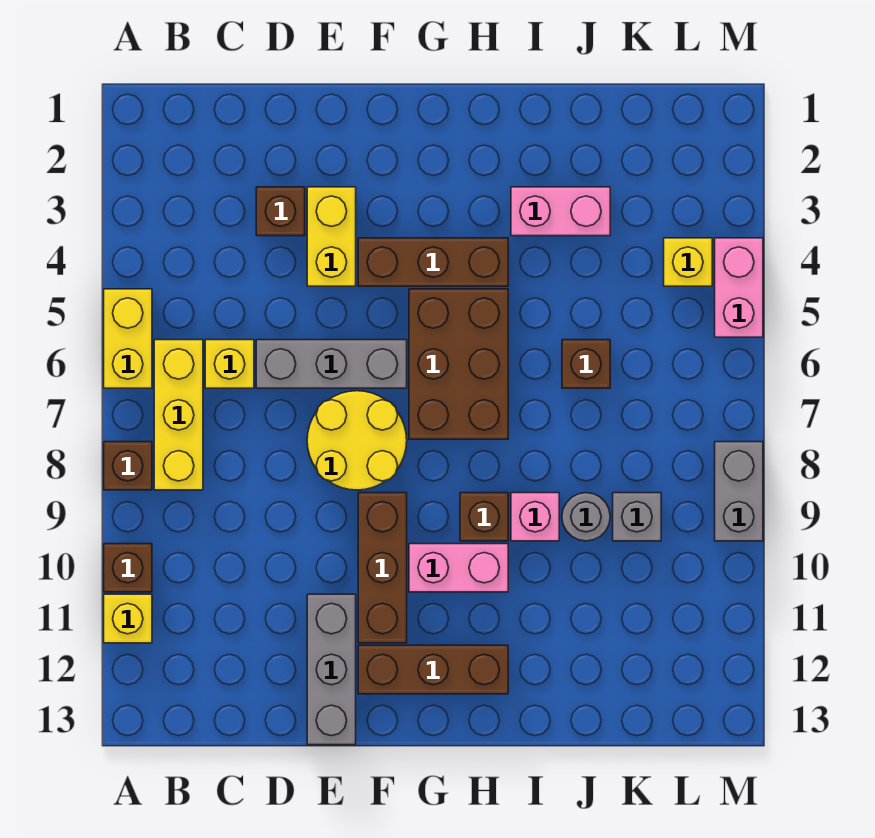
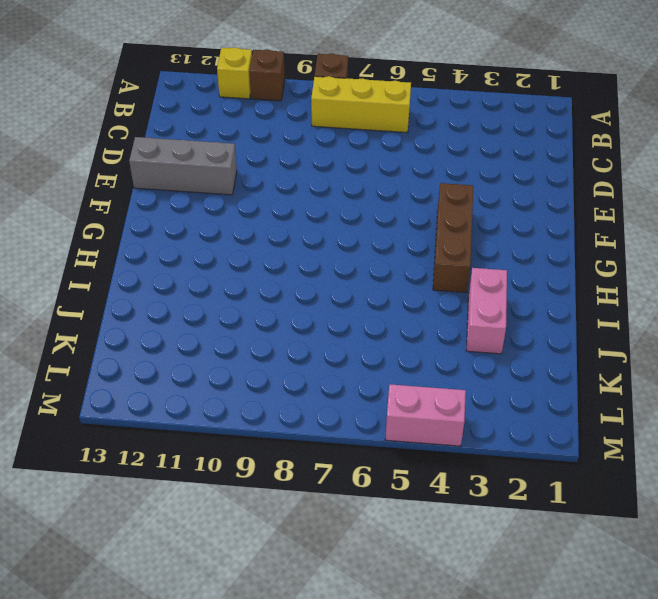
none -> yellow brick A5:A6 level 1
none -> yellow brick C6 level 1
none -> brown brick D3 level 1

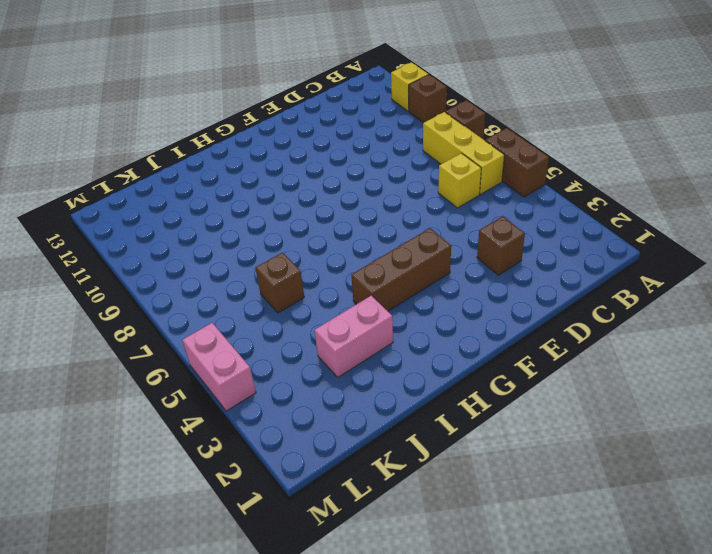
brown brick A5:A6 level 1 -> yellow brick A5:A6 level 1
none -> grey brick D6:F6 level 1
none -> yellow brick E3:E4 level 1
none -> yellow round brick E7:F8 level 1

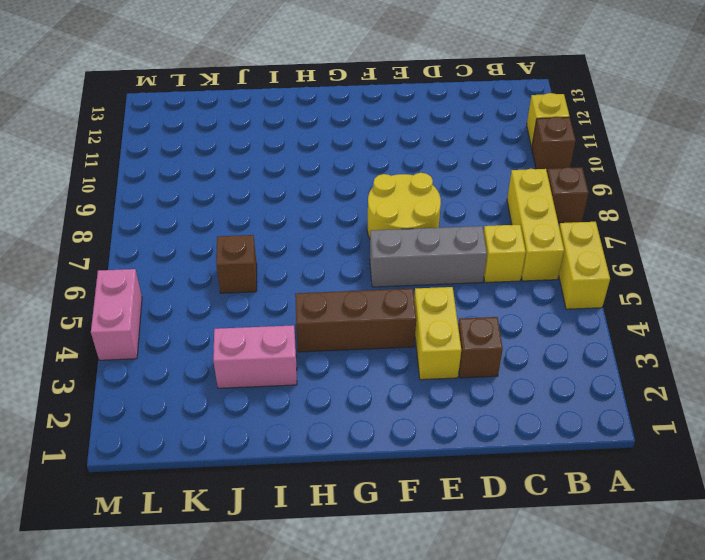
none -> grey brick E11:E13 level 1
none -> brown brick F9:F11 level 1
none -> brown brick F12:H12 level 1

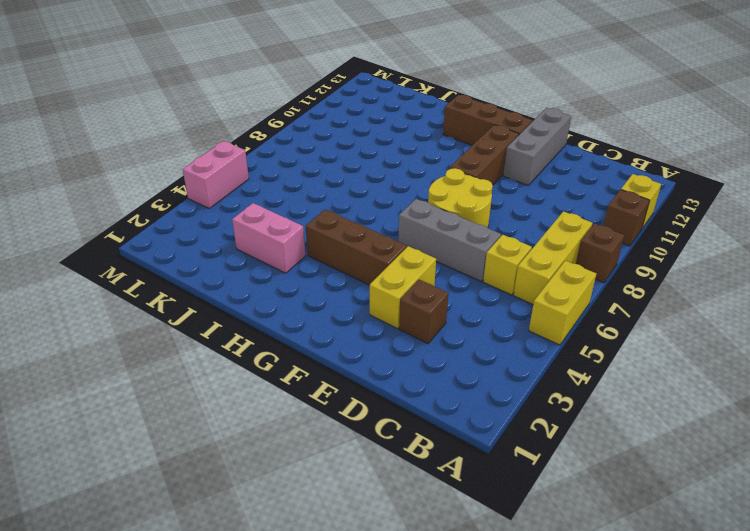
none -> brown brick G5:H7 level 1
none -> pink brick G10:H10 level 1
none -> brown brick H9 level 1

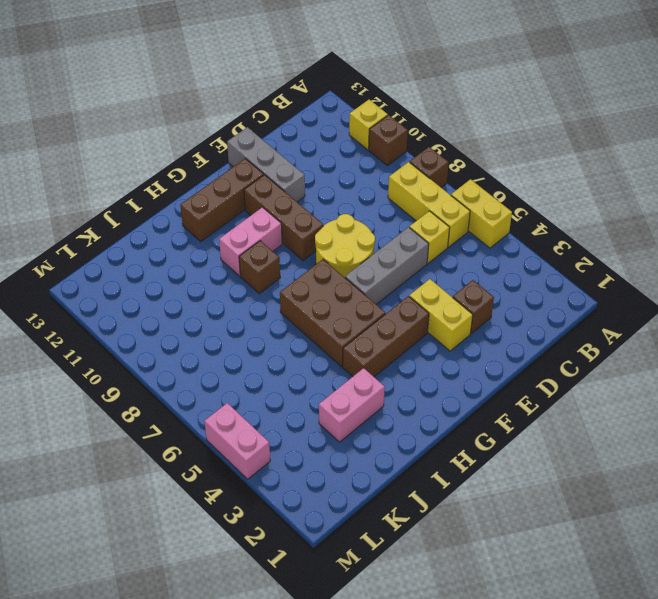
none -> pink brick I9 level 1
none -> brown brick J6 level 1
none -> grey round brick J9 level 1

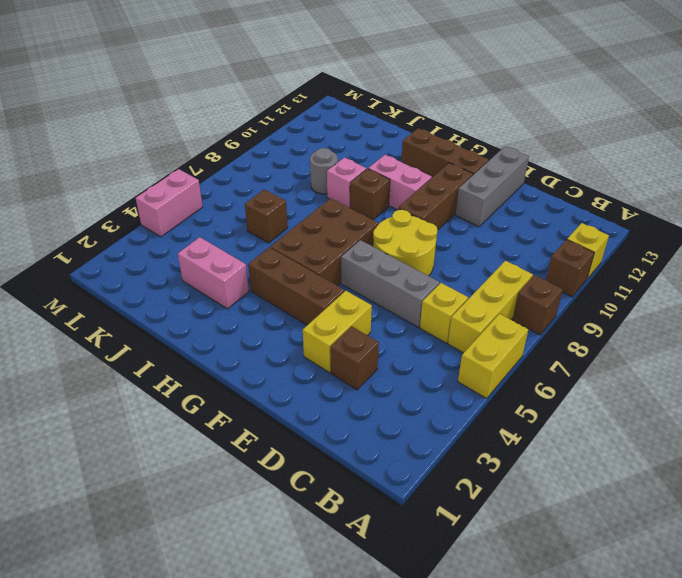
none -> grey brick K9 level 1
none -> yellow brick L4 level 1
none -> grey brick M8:M9 level 1

